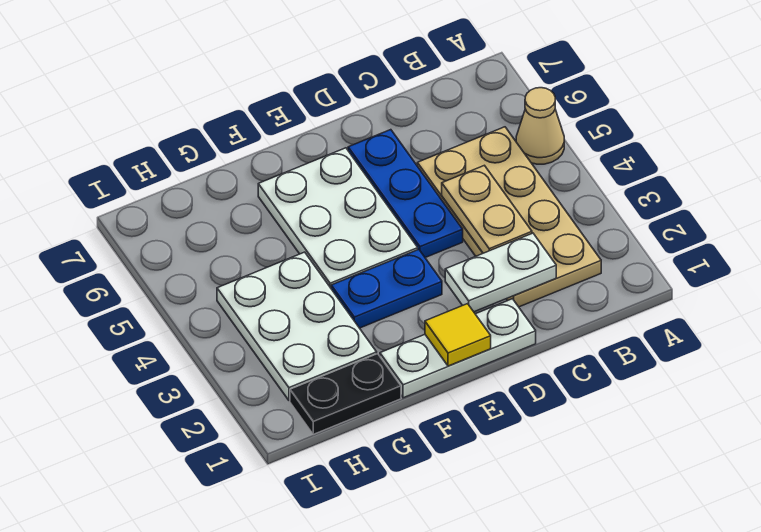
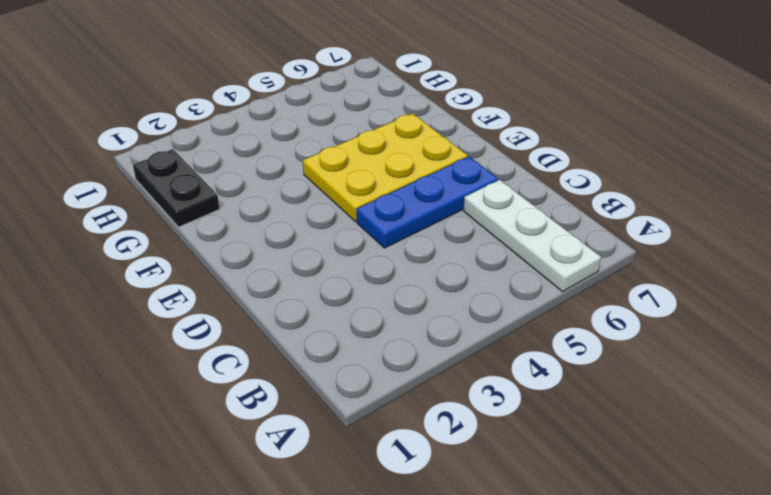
white plate A6:C6 level 1 -> white plate D1:F1 level 1
yellow plate E4:F6 level 1 -> white plate E4:F6 level 1
none -> tan cone A5 level 1
none -> tan plate B2:C5 level 1

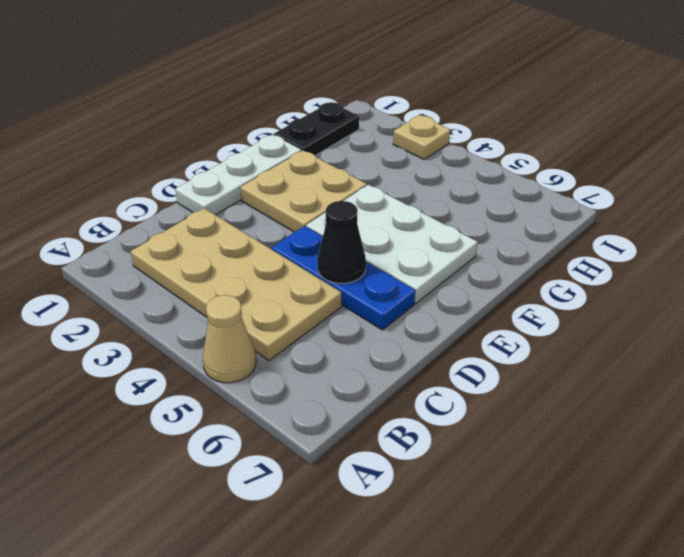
black cone D5 level 2 -> none
tan plate E2:F3 level 1 -> blue plate E3:F3 level 1
tan plate I3 level 1 -> none
none -> white plate G2:H4 level 1
none -> white plate C2:D2 level 2

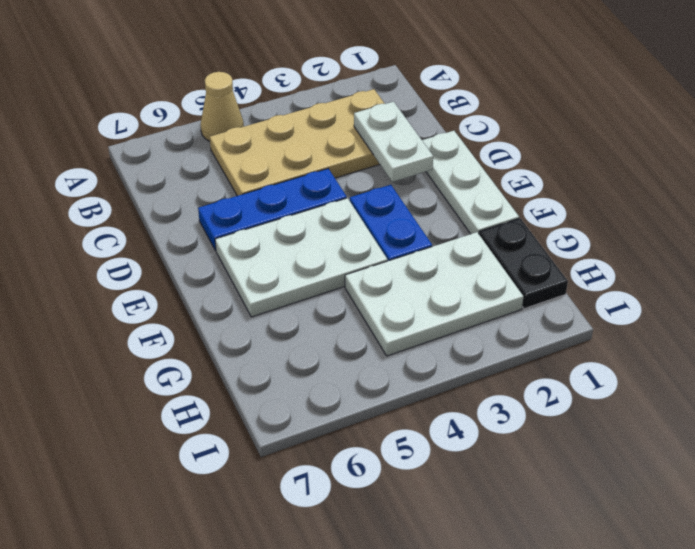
none -> tan plate C3:C4 level 2
none -> yellow tile E1 level 2

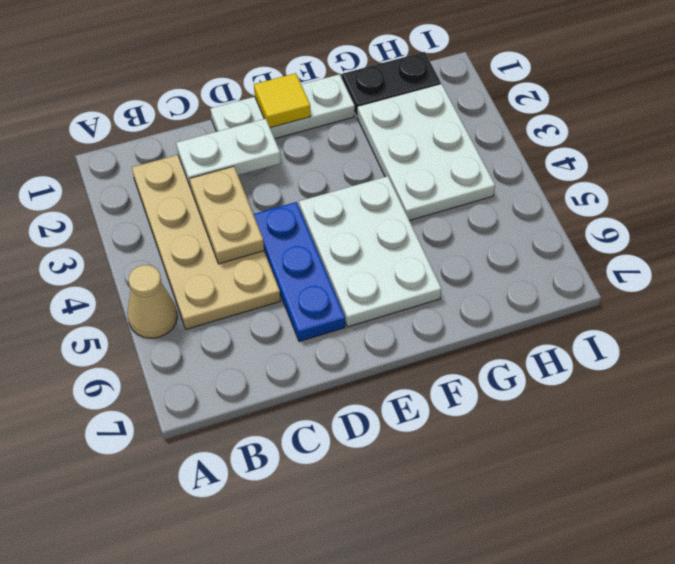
none -> blue plate E3:F3 level 1

